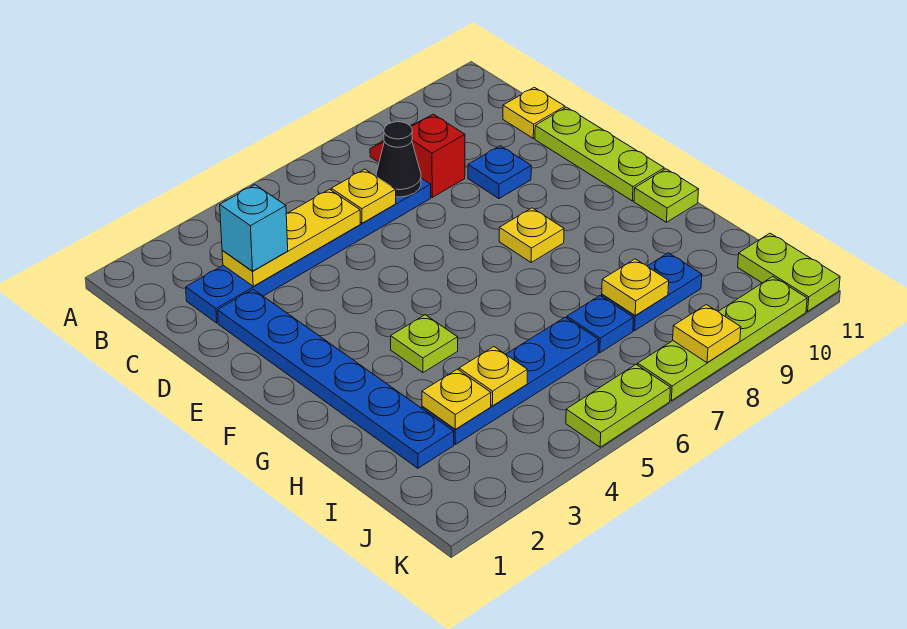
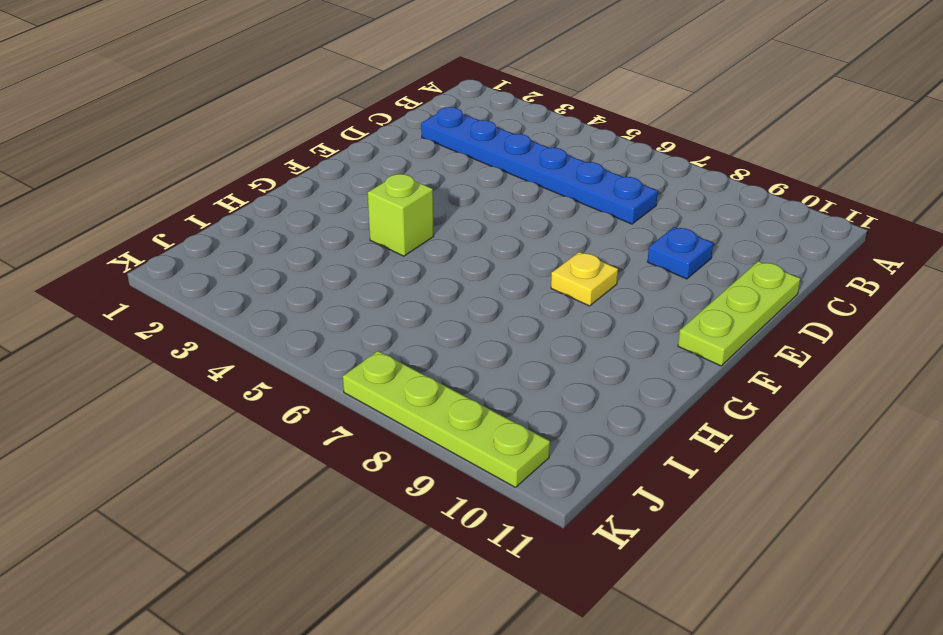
lime brick G4 level 1 -> lime plate G4 level 1
none -> red slope B8:C8 level 1 top C
none -> yellow plate C11 level 1
none -> blue plate D2:I2 level 1

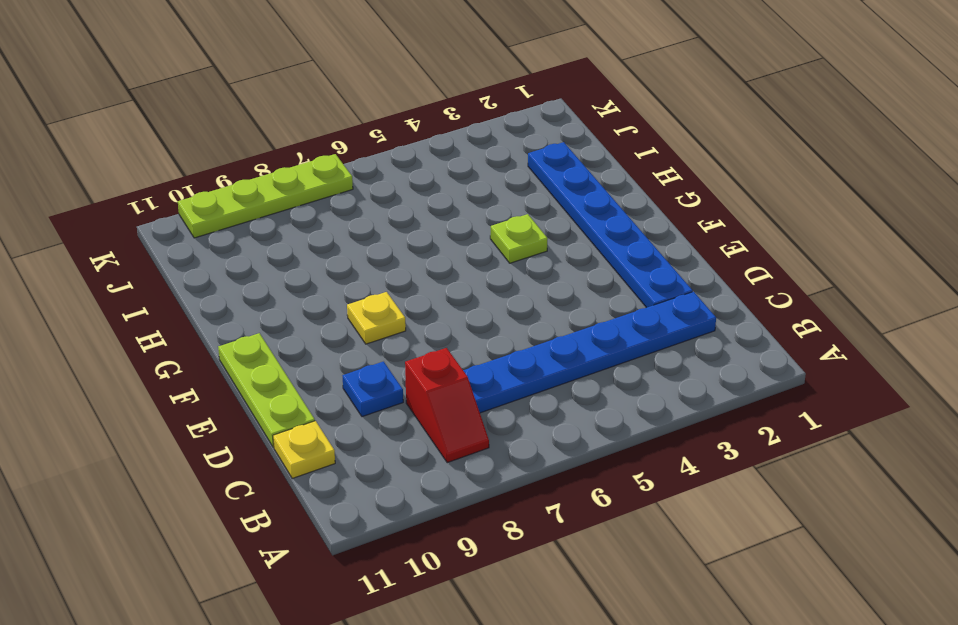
none -> lime plate G11 level 1
none -> blue plate I3:I6 level 1
none -> blue plate I7 level 1

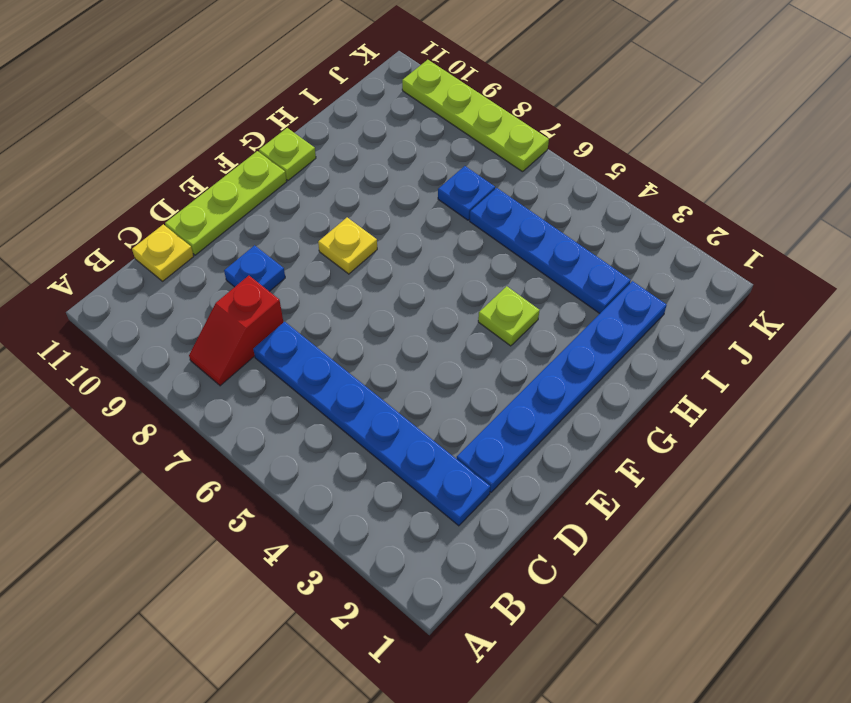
none -> blue plate I8:I9 level 1
none -> lime plate J11:K11 level 1
none -> lime plate K5:K6 level 1

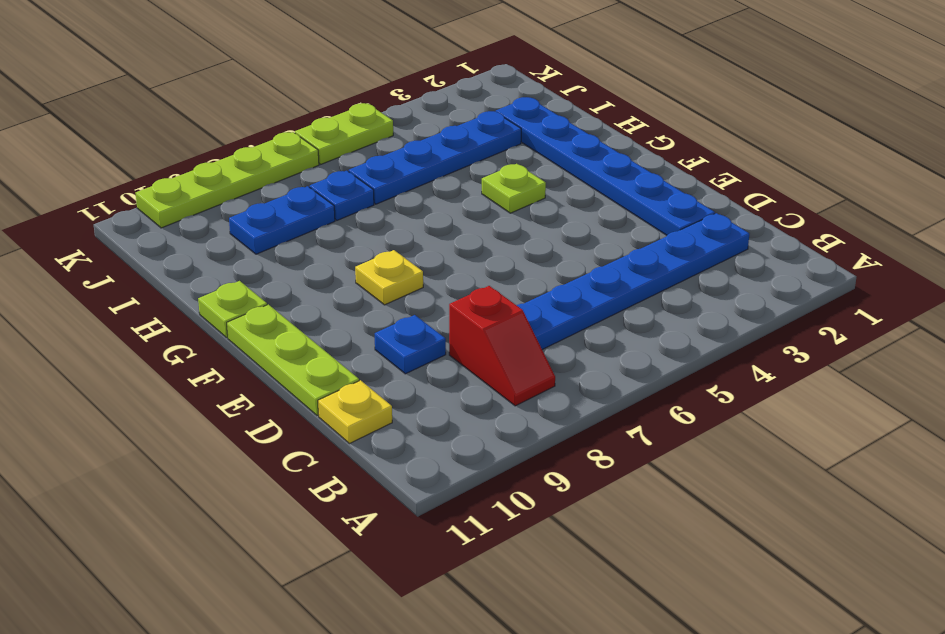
none -> lime plate J11:K11 level 1
none -> yellow plate C3:C5 level 2
none -> yellow plate C6 level 2

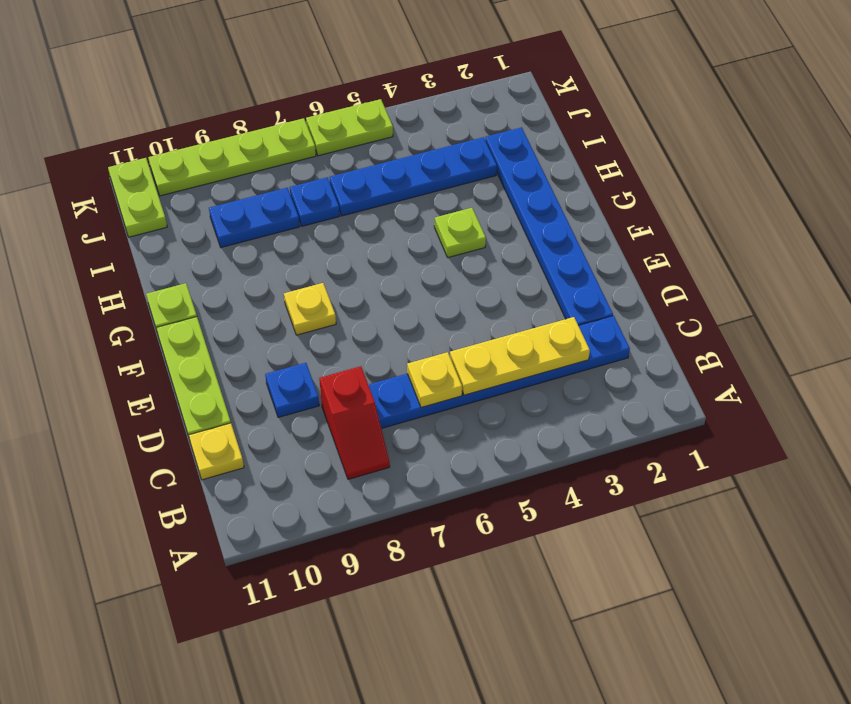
none -> black cone C7 level 2
none -> yellow plate I3 level 2
none -> yellow plate I4 level 2

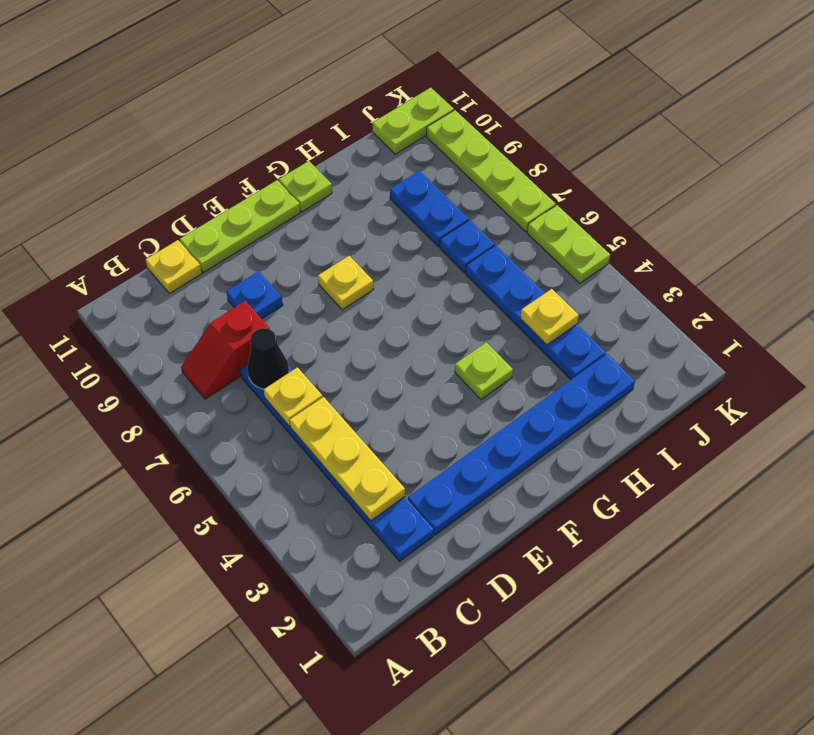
none -> yellow plate I3 level 2
none -> yellow plate I8 level 2
none -> yellow plate K8 level 2

